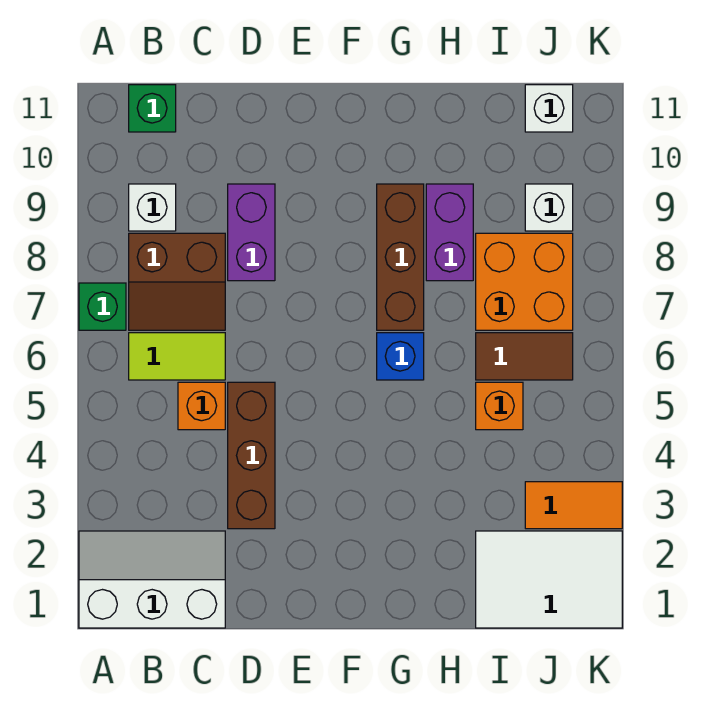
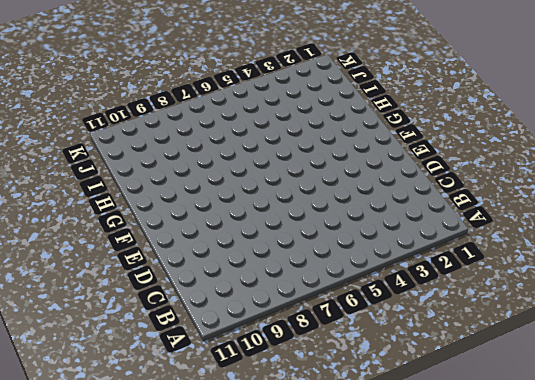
none -> white slope A1:C2 level 1 top 1
none -> green brick A7 level 1
none -> lime tile B6:C6 level 1

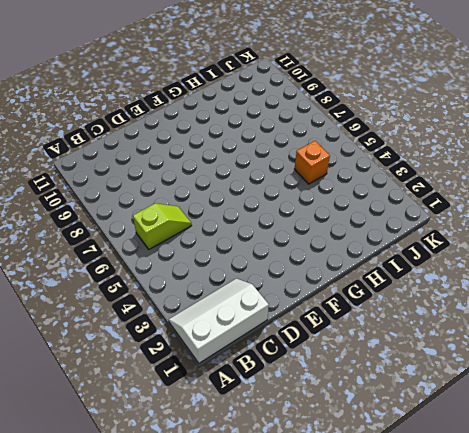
lime slope B6:C6 level 1 top B -> lime tile B6:C6 level 1
none -> green brick A7 level 1
none -> brown slope B7:C8 level 1 top 8
none -> white brick B9 level 1

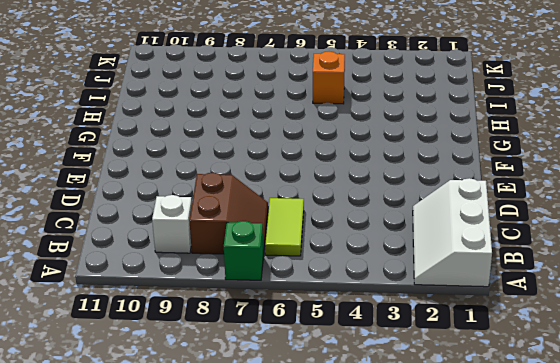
none -> green brick B11 level 1
none -> orange brick C5 level 1
none -> brown brick D3:D5 level 1

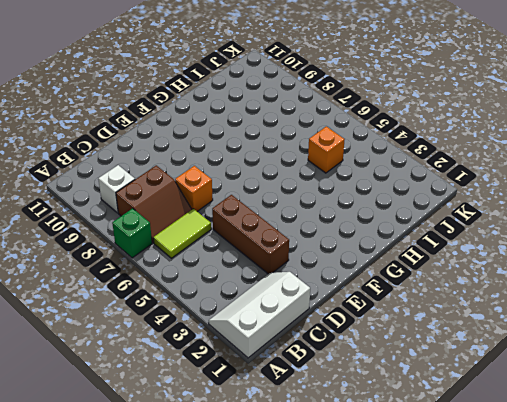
orange brick D7 level 1 -> orange brick C5 level 1
none -> green brick B11 level 1
none -> purple brick D8:D9 level 1
none -> blue brick G6 level 1

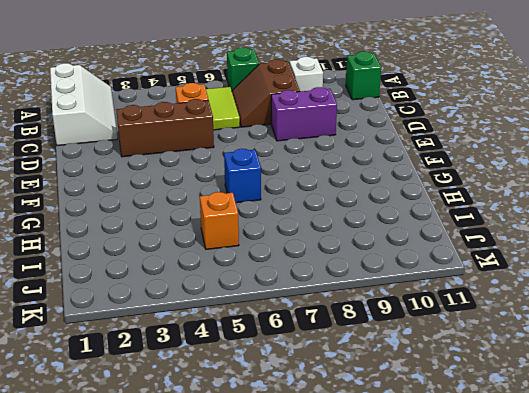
none -> brown brick G7:G9 level 1
none -> purple brick H8:H9 level 1
none -> white tile I1:K2 level 1

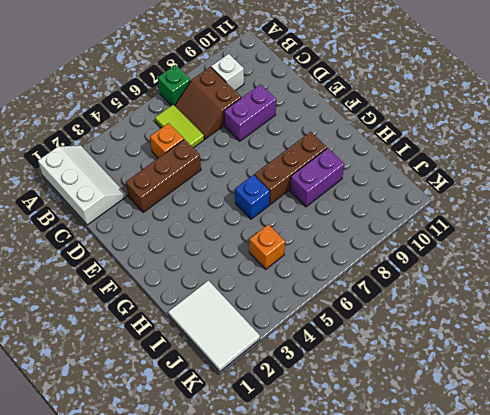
none -> green brick B11 level 1
none -> brown tile I6:J6 level 1
none -> orange brick I7:J8 level 1

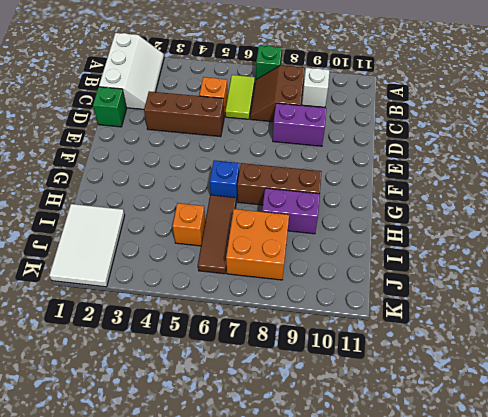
green brick D1 level 1 -> green brick B11 level 1
brown tile H6:J6 level 1 -> brown tile I6:J6 level 1
none -> orange tile J3:K3 level 1
none -> white brick J9 level 1
none -> white brick J11 level 1

